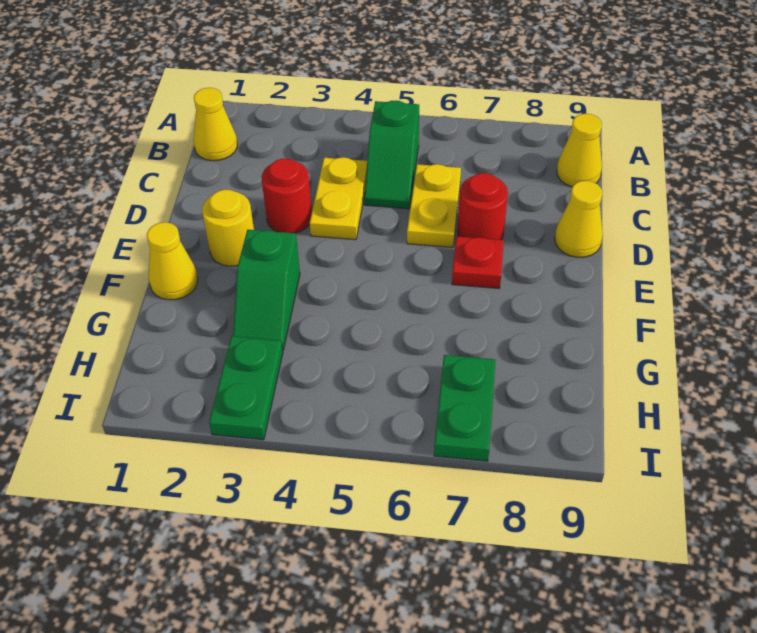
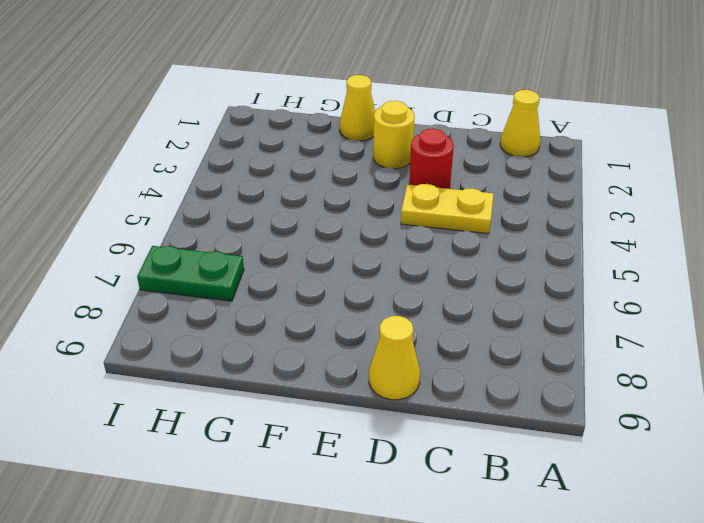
none -> green slope B5:C5 level 1 top B
none -> yellow cone B9 level 1
none -> yellow plate C6:D6 level 1

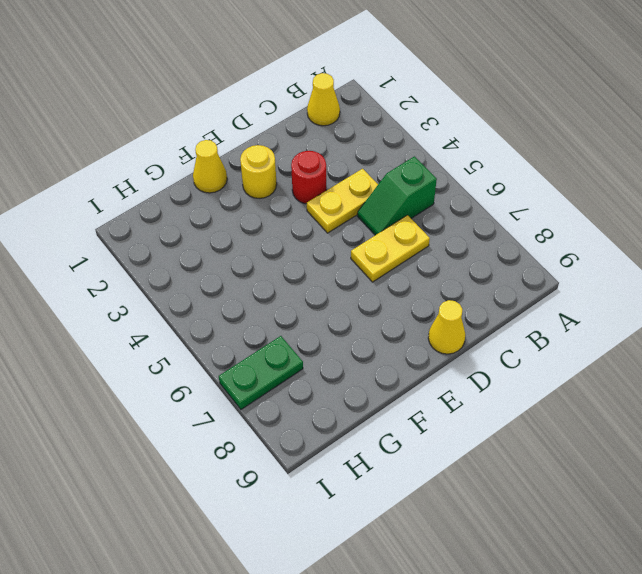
none -> yellow cone B9 level 1
none -> red round brick D7 level 1
none -> red plate E7 level 1

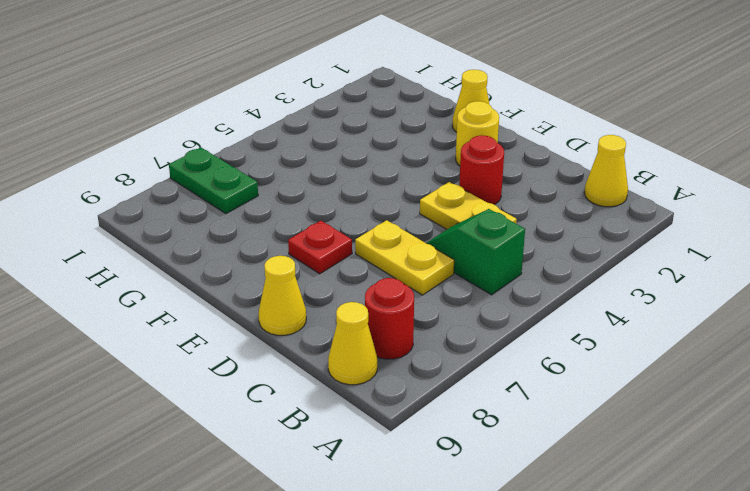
red round brick B8 level 1 -> red round brick D7 level 1
none -> green slope F3:G3 level 1 top F
none -> green plate H3:I3 level 1

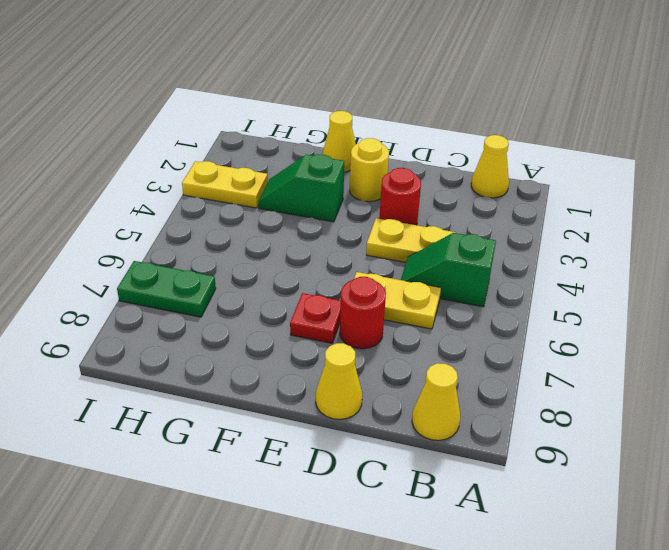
yellow plate H3:I3 level 1 -> green plate H3:I3 level 1

